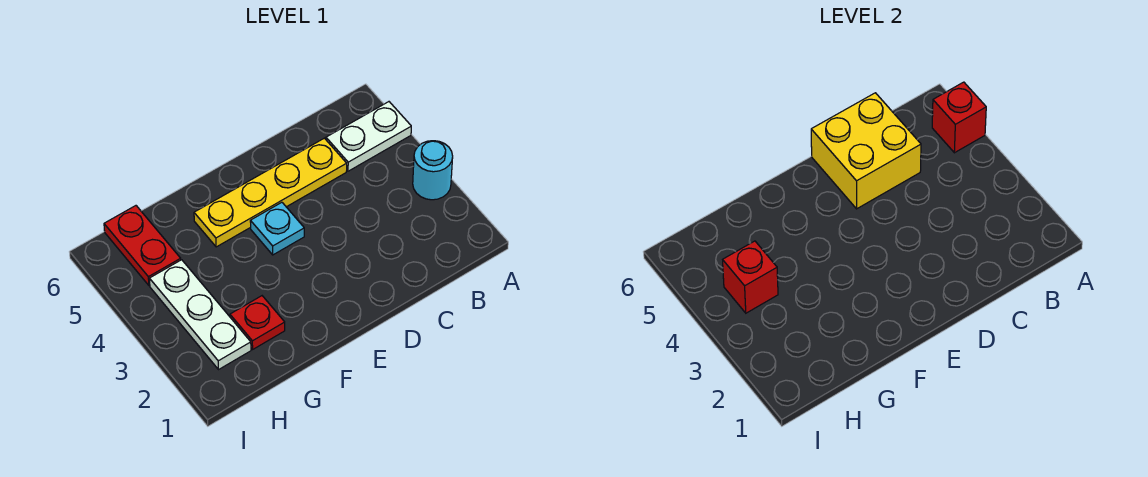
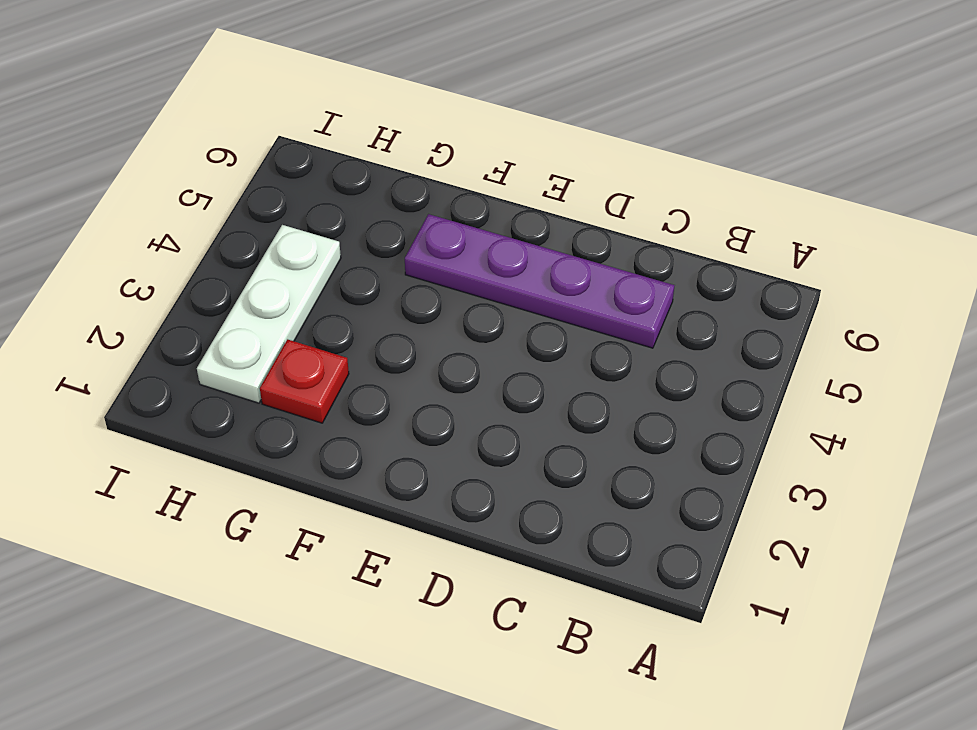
purple plate C5:F5 level 1 -> yellow plate C5:F5 level 1
none -> cyan round brick A3 level 1
none -> white plate A5:B5 level 1

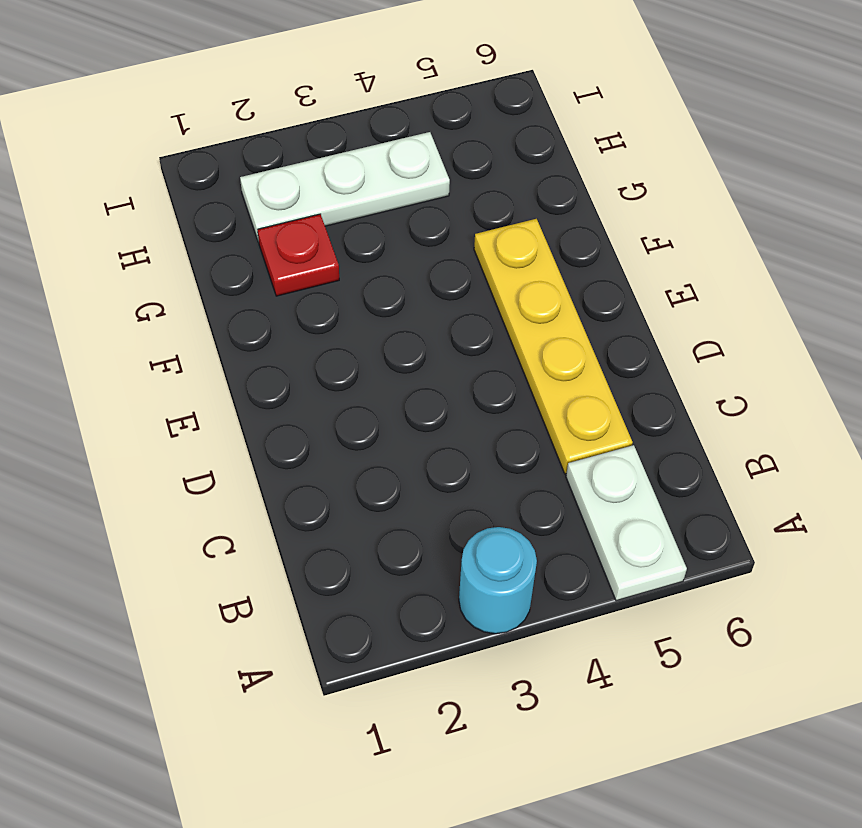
none -> cyan plate E4 level 1
none -> red plate H5:H6 level 1

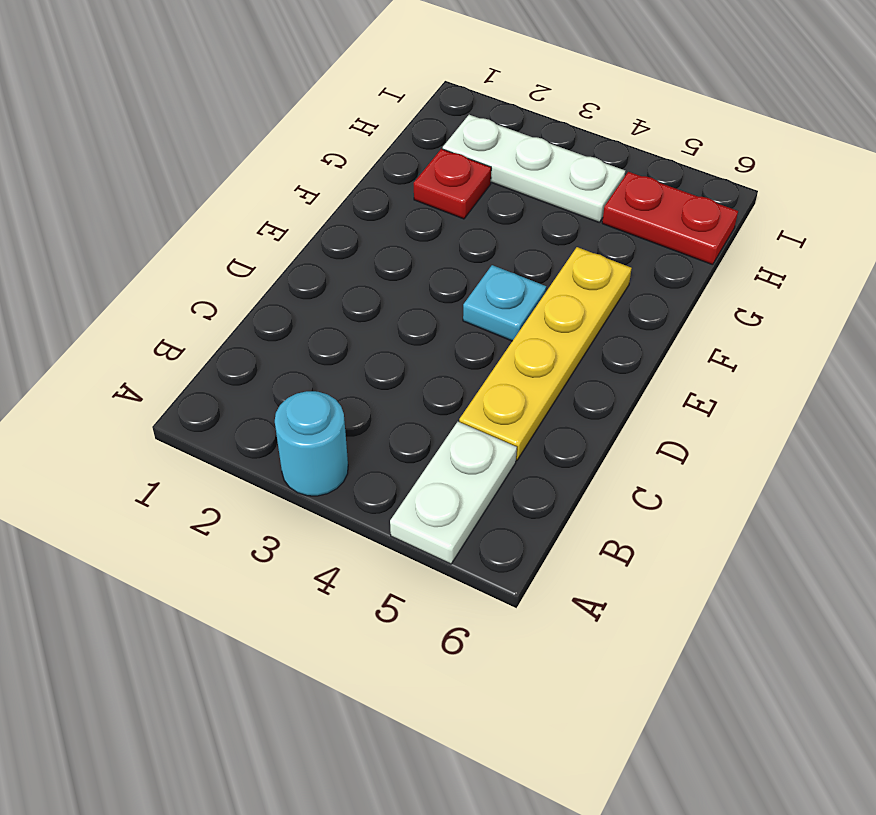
none -> red brick A5 level 2
none -> yellow brick C5:D6 level 2

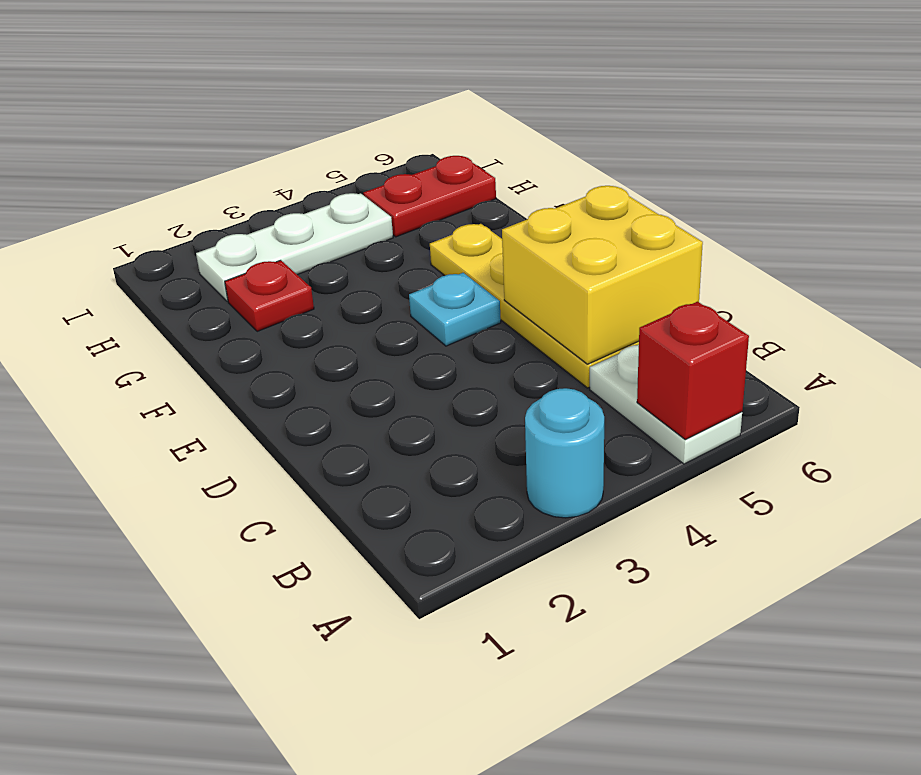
none -> red brick H4 level 2

